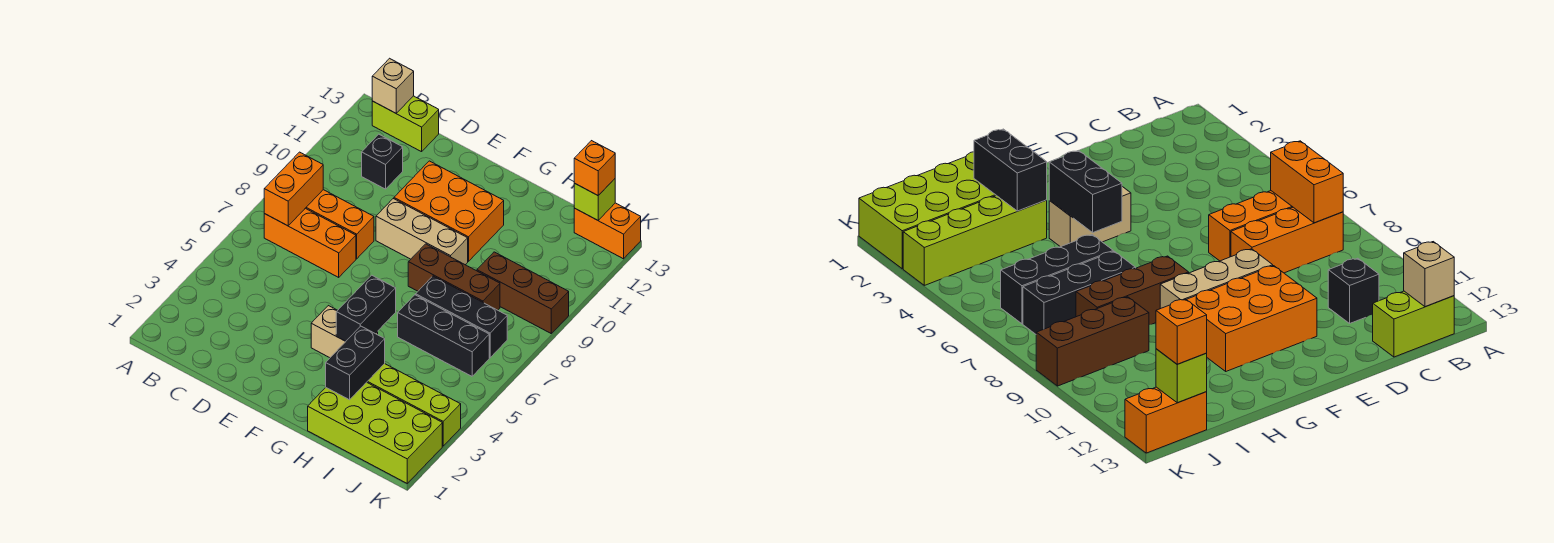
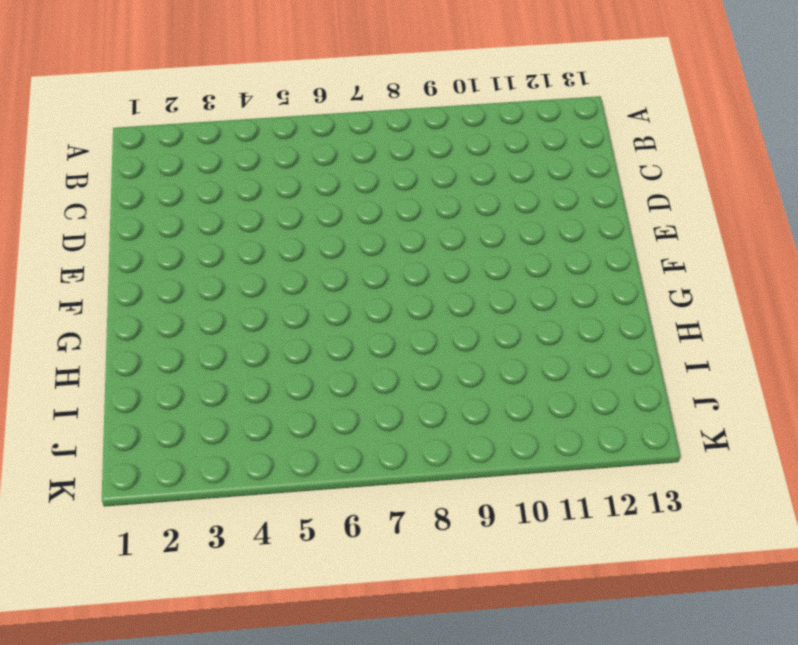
none -> orange brick B7:D7 level 1
none -> orange brick B8:D8 level 1
none -> lime brick B13:C13 level 1

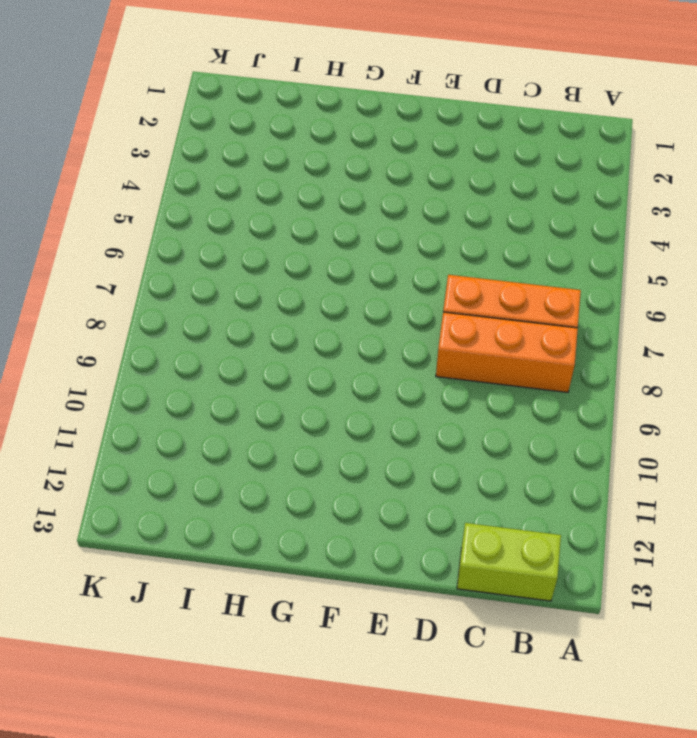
none -> black brick C11 level 1
none -> tan brick E9:G9 level 1
none -> orange brick E10:G11 level 1

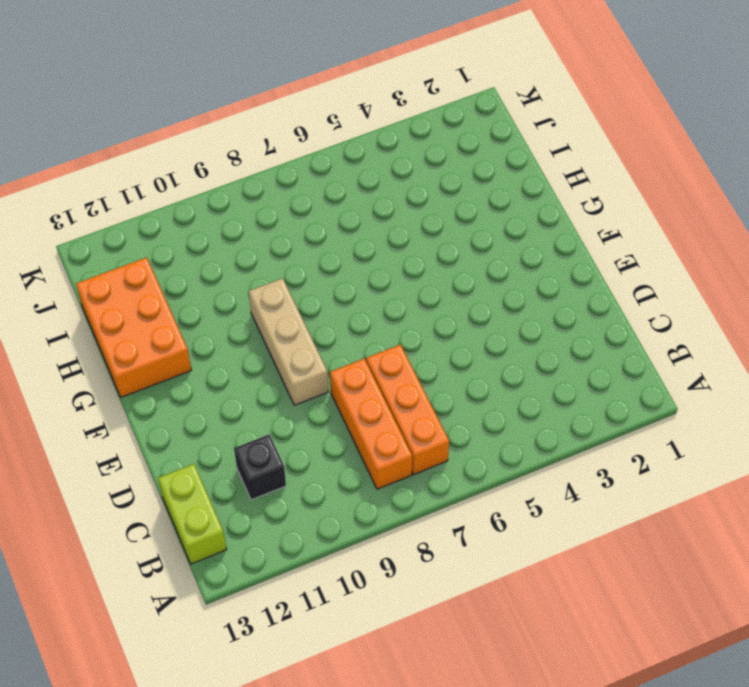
orange brick G12:I13 level 1 -> orange brick E10:G11 level 1
none -> tan brick F4:G4 level 1
none -> brown brick G8:I8 level 1
none -> lime brick H1:K2 level 1

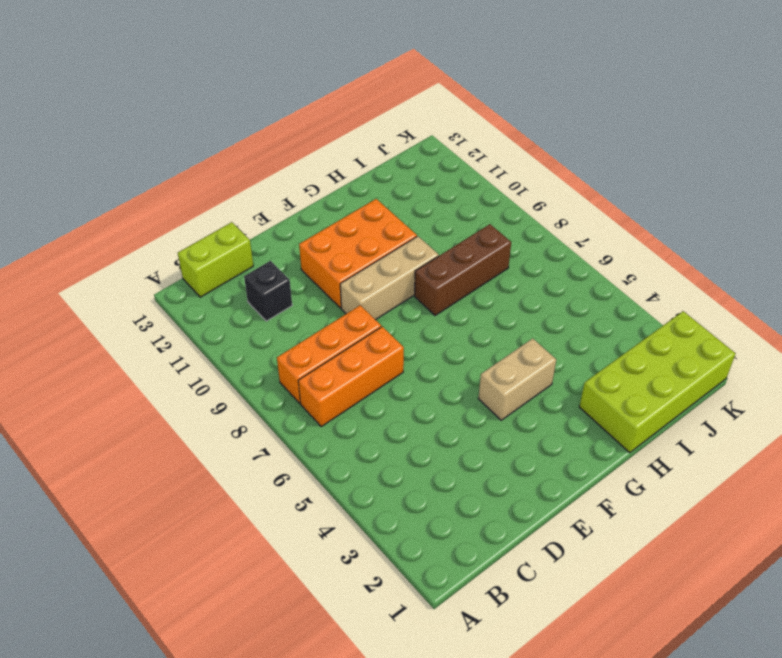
none -> lime brick H3:K3 level 1
none -> black brick H6:J6 level 1
none -> black brick H7:J7 level 1

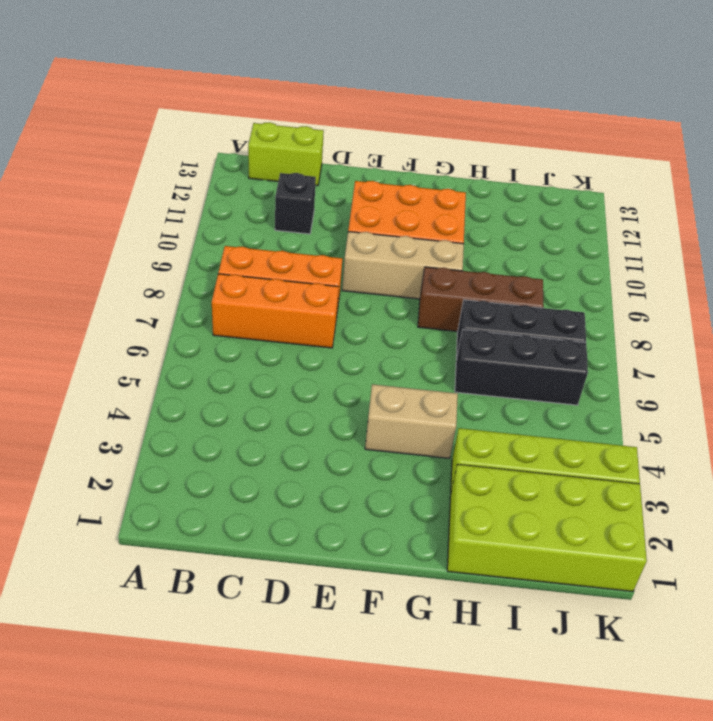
none -> brown brick I9:K9 level 1
none -> orange brick J13:K13 level 1
none -> orange brick B7:B8 level 2

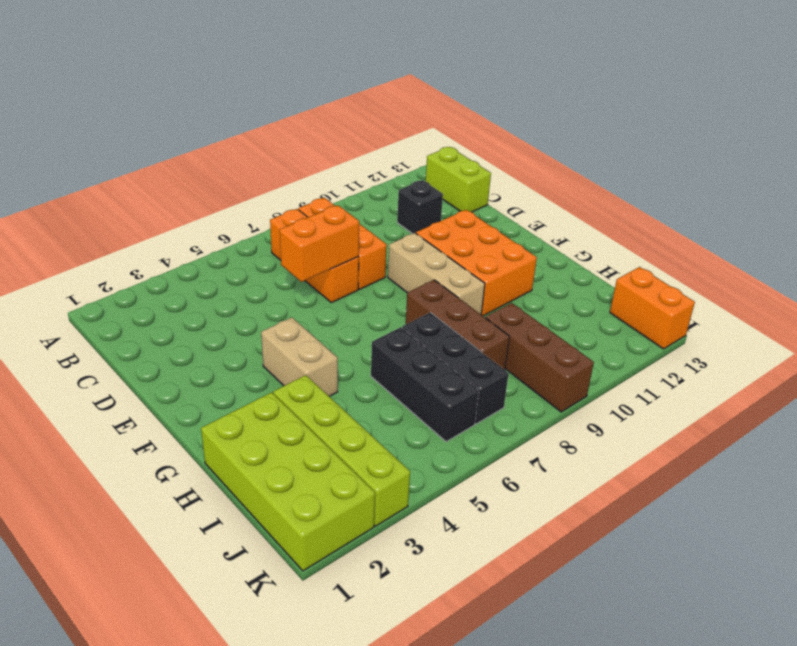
orange brick D6:D7 level 2 -> orange brick B7:B8 level 2
none -> tan brick B13 level 2
none -> black brick G4:G5 level 2
none -> black brick H2:H3 level 2

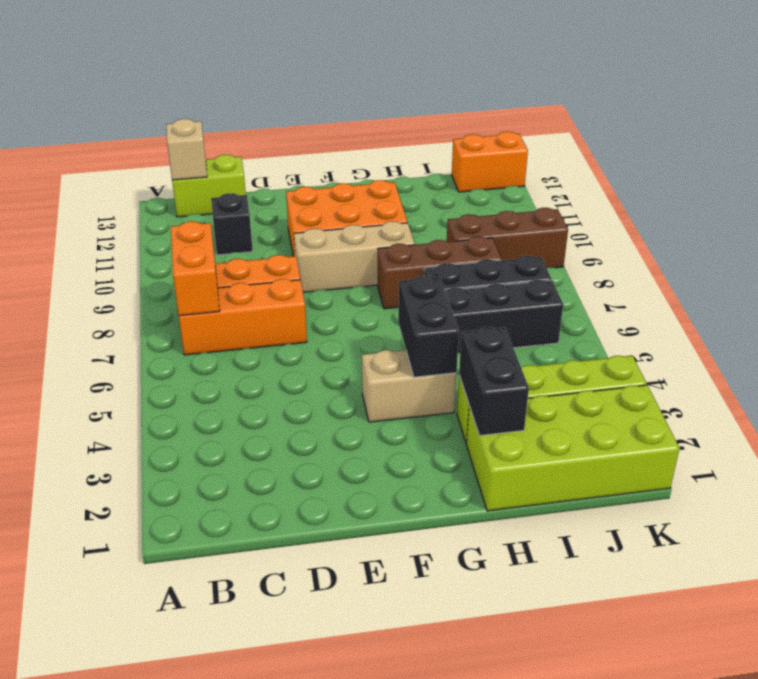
none -> lime brick J13 level 2
none -> orange brick J13 level 3

